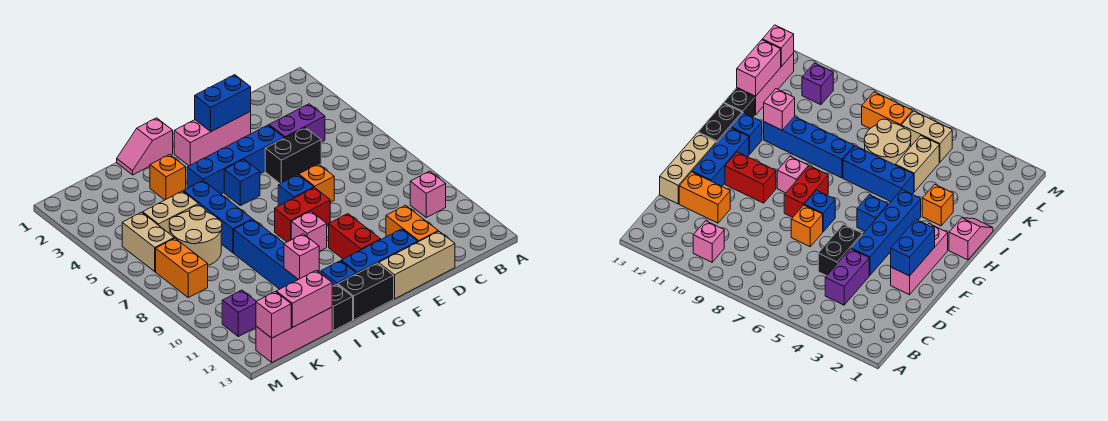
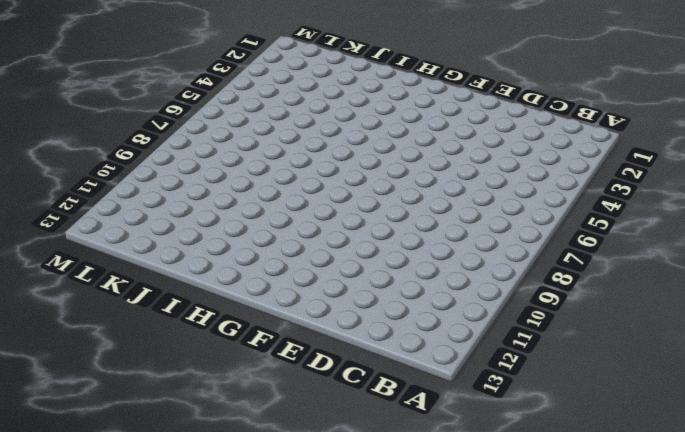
none -> pink brick B10 level 1
none -> purple brick C4:D4 level 1
none -> black brick D5:E5 level 1
none -> orange brick D11:D12 level 1

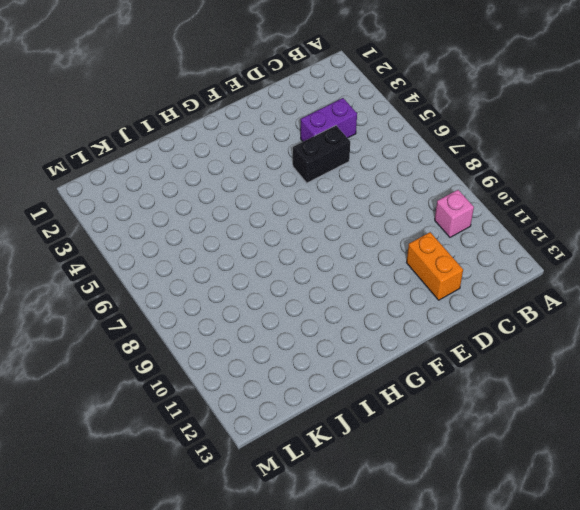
none -> tan brick D13:F13 level 1
none -> pink brick E2:G2 level 1
none -> blue brick E4:H4 level 1
none -> orange brick E7 level 1

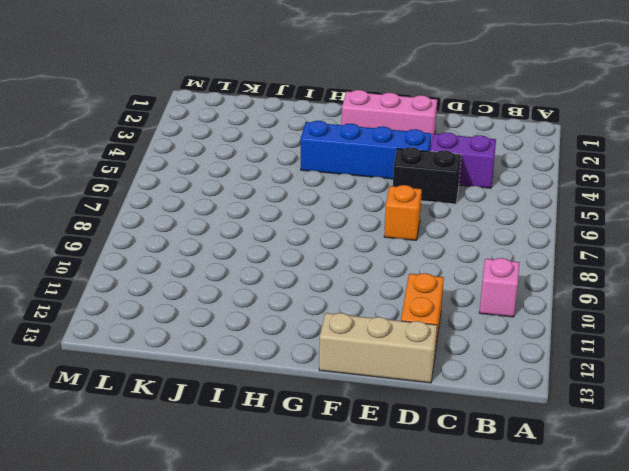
none -> blue brick E12:G12 level 1
none -> blue brick F7 level 1
none -> red brick F8:G8 level 1
none -> red brick F10:F11 level 1

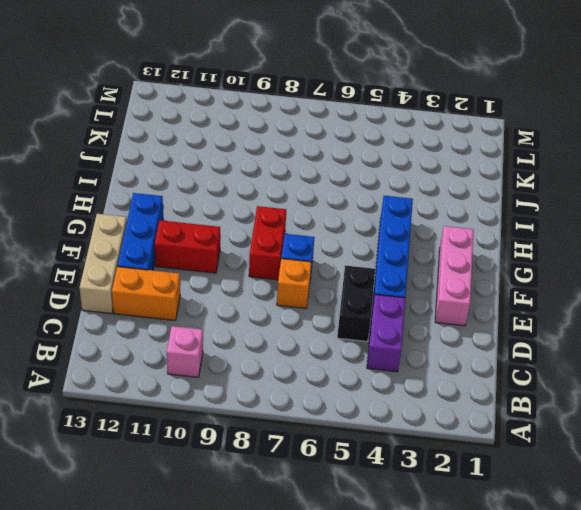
none -> blue brick G5 level 1
none -> pink brick G9 level 1
none -> black brick G13:H13 level 1
none -> pink slope H1:I1 level 1 top H

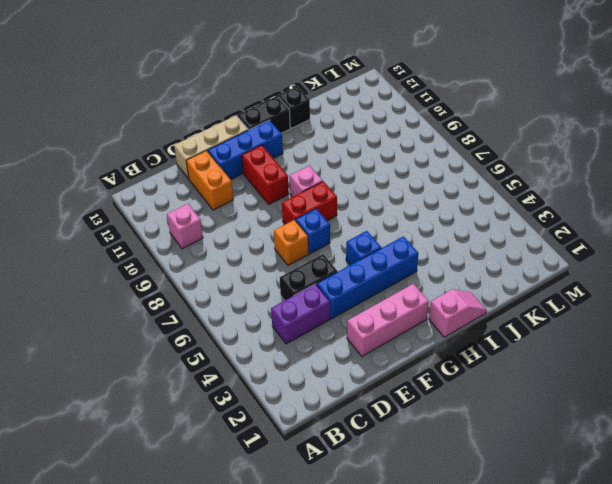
none -> blue brick H12 level 1
none -> orange brick I3 level 1
none -> blue brick I5:I7 level 1
none -> blue brick I8:I11 level 1

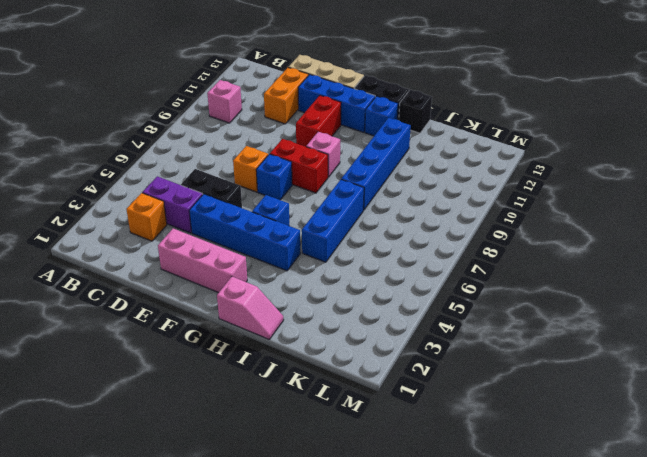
orange brick C3 level 1 -> orange brick I3 level 1
none -> tan brick J5:K5 level 1
none -> tan round brick J6:K7 level 1
none -> pink brick J13:L13 level 1
none -> tan brick L5:L6 level 1

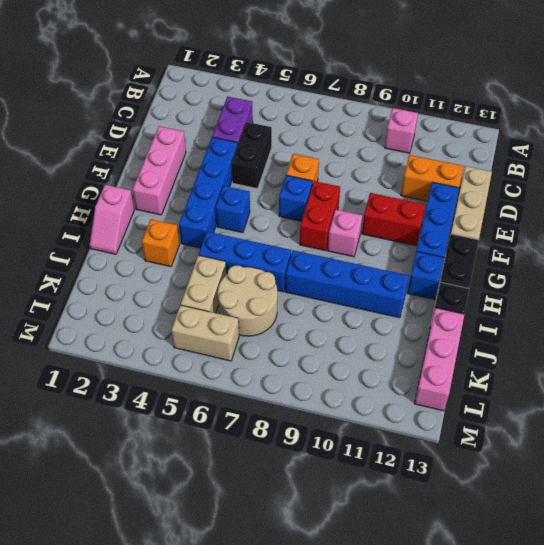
none -> orange brick L7:L8 level 1
none -> purple brick L11 level 1
none -> blue brick E2:F2 level 2
none -> pink brick I11 level 2

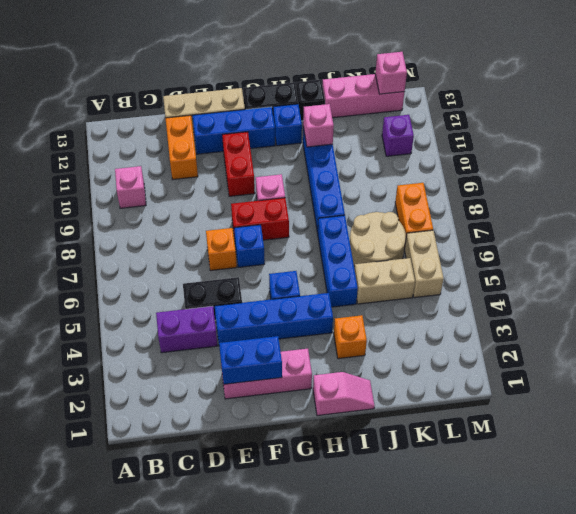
none -> pink brick J13:K13 level 2

